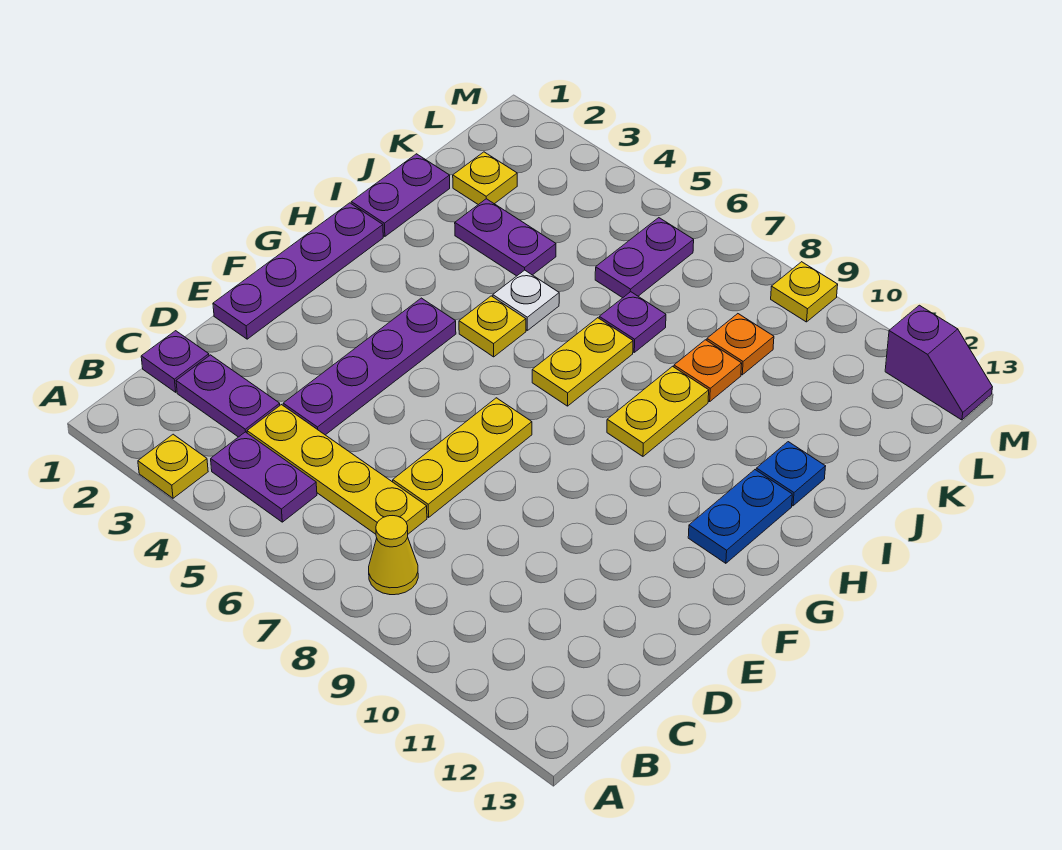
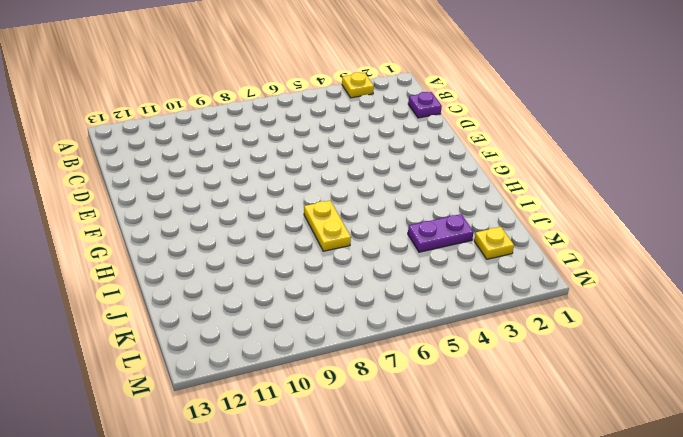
none -> purple plate B4:B5 level 1
none -> yellow cone B8 level 1
none -> purple plate C2:C3 level 1

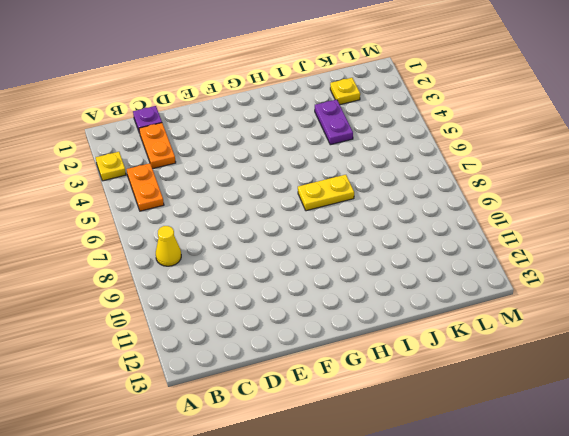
orange plate B4:B5 level 1 -> purple plate B4:B5 level 1
orange plate C2:C3 level 1 -> purple plate C2:C3 level 1
none -> yellow plate C4:C7 level 1
none -> purple plate D4:G4 level 1
none -> yellow plate D7:F7 level 1

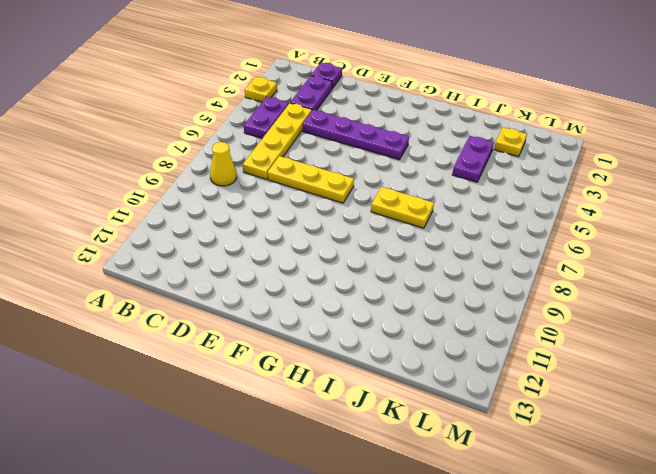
none -> purple plate E1:H1 level 1
none -> blue plate G12:H12 level 1
none -> yellow plate H5 level 1

